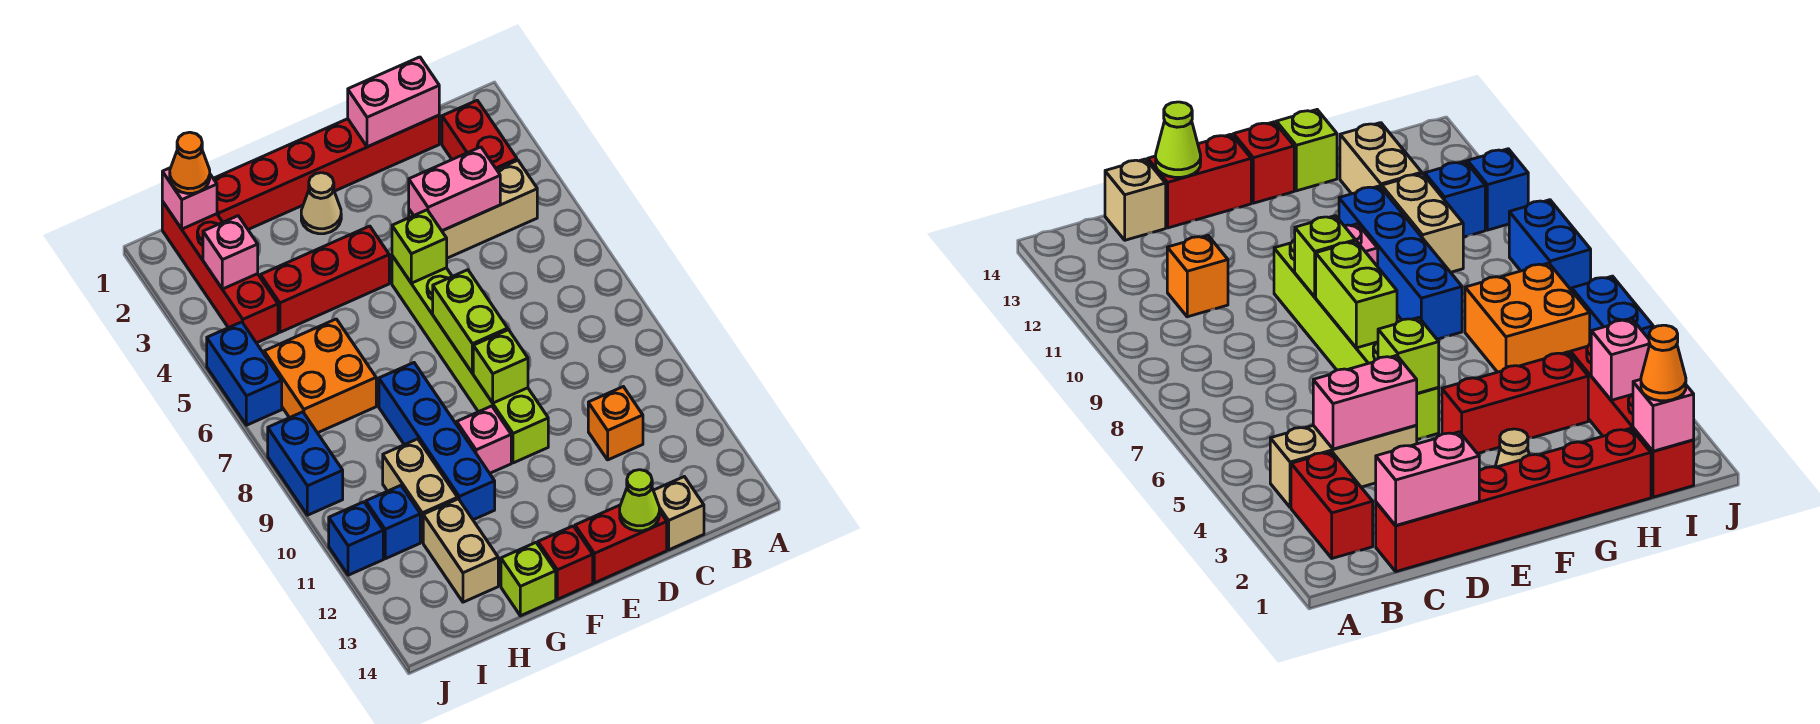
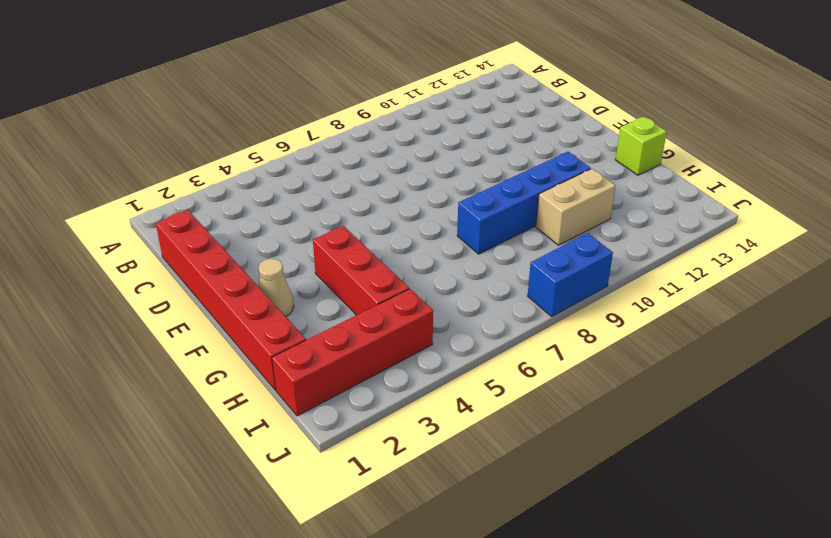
none -> red brick B2:B3 level 1
none -> tan brick B4:D4 level 1
none -> orange brick C11 level 1
none -> tan brick C14 level 1

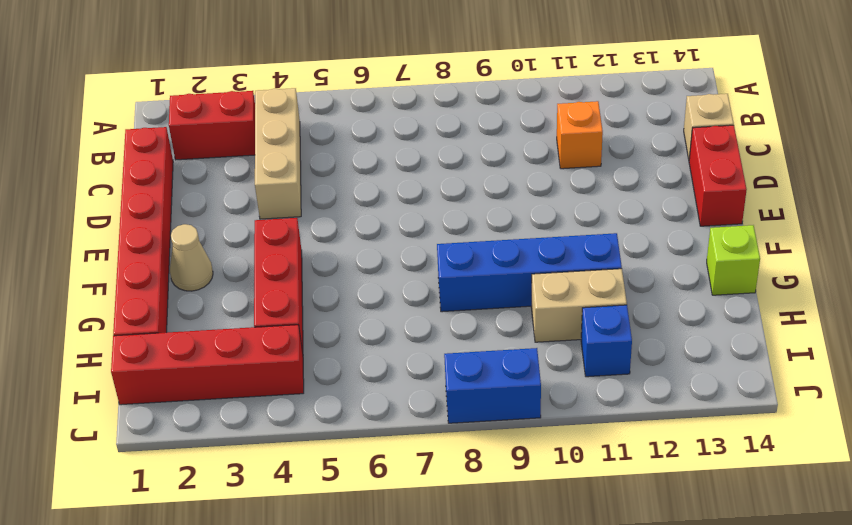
none -> lime brick E5:E10 level 1
none -> pink brick F10 level 1
none -> red brick F14 level 1
none -> orange brick H6:I7 level 1

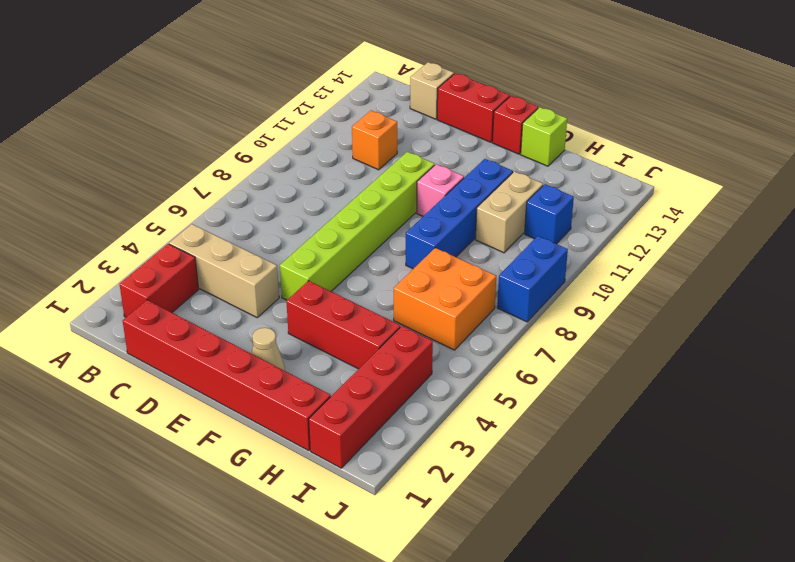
none -> tan brick H12:H13 level 1
none -> blue brick J5:J6 level 1
none -> blue brick J11 level 1
none -> pink brick C1:D1 level 2

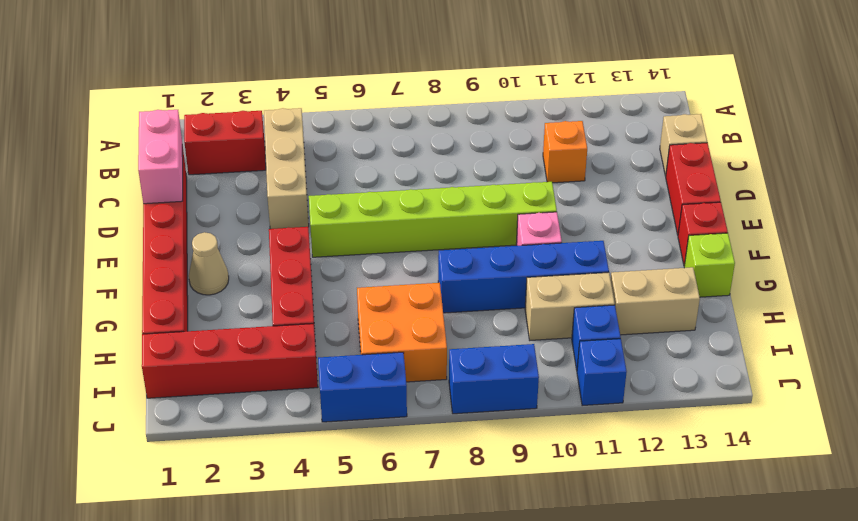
none -> pink brick C4:D4 level 2
none -> lime cone D14 level 2
none -> lime brick E5 level 2
none -> lime brick E7:E8 level 2

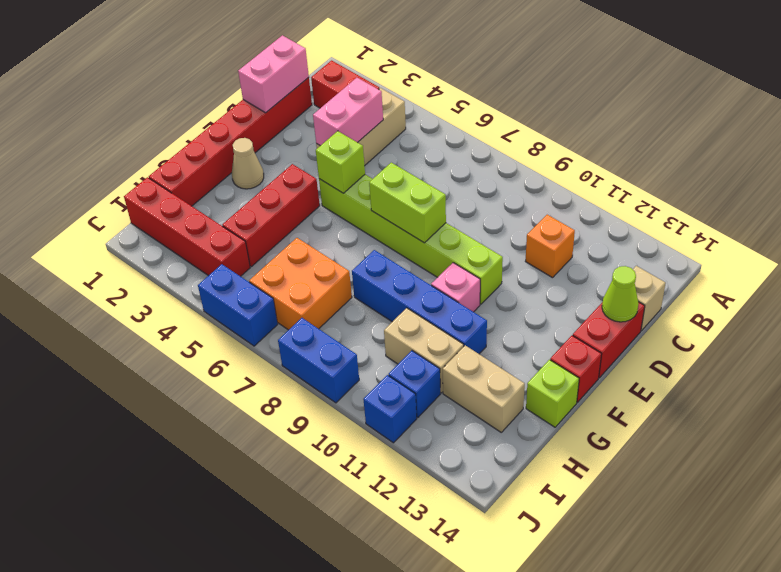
none -> lime brick E9 level 2
none -> pink brick I1 level 2
none -> pink brick I3 level 2
none -> orange cone I1 level 3

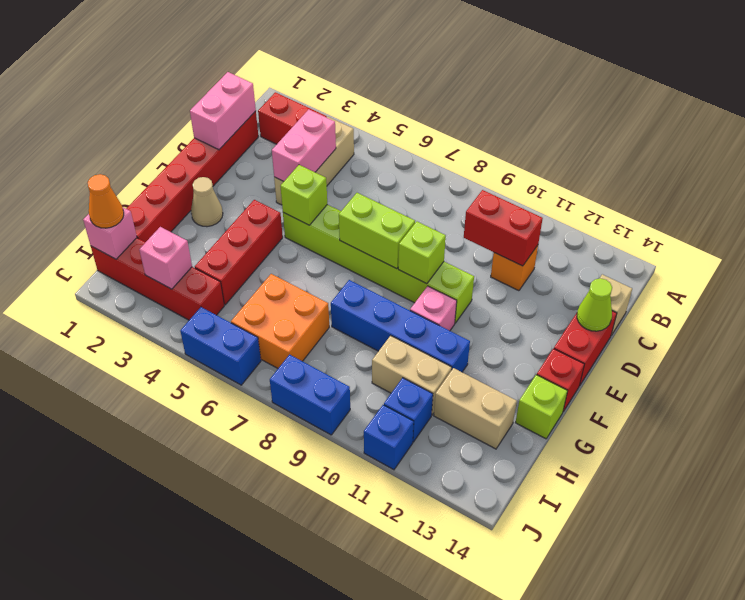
red brick C10:C11 level 2 -> none

